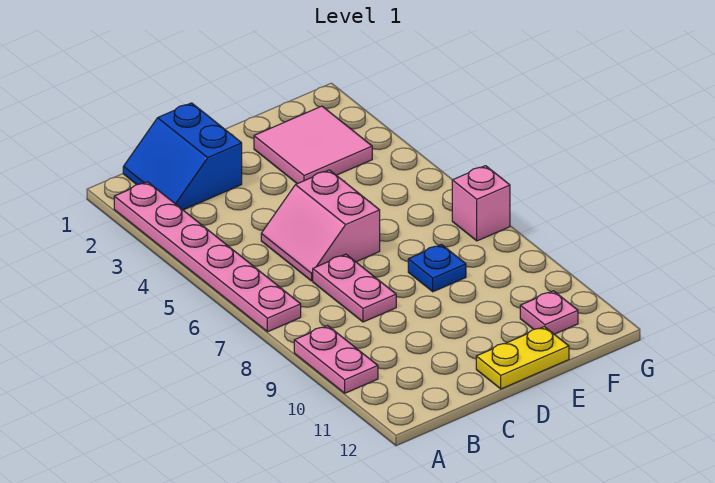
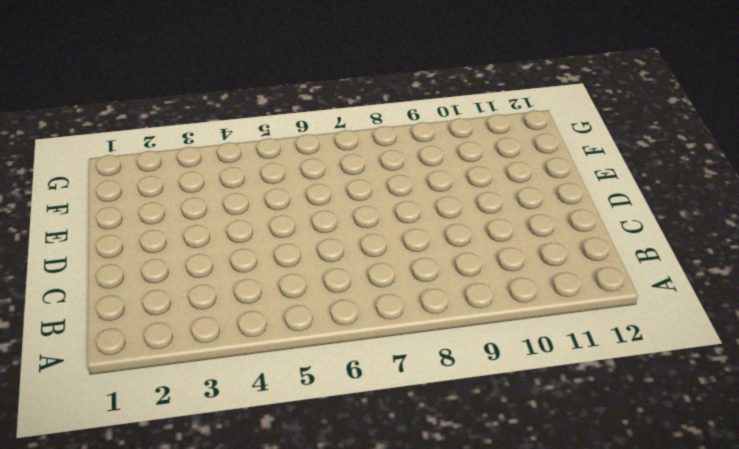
none -> pink plate A2:A7 level 1
none -> pink plate A9:A10 level 1

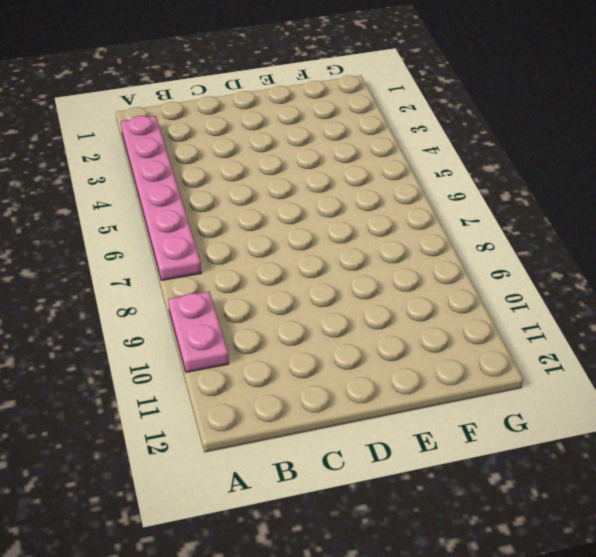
none -> blue slope B1:C2 level 1 top C
none -> pink slope C5:D6 level 1 top D

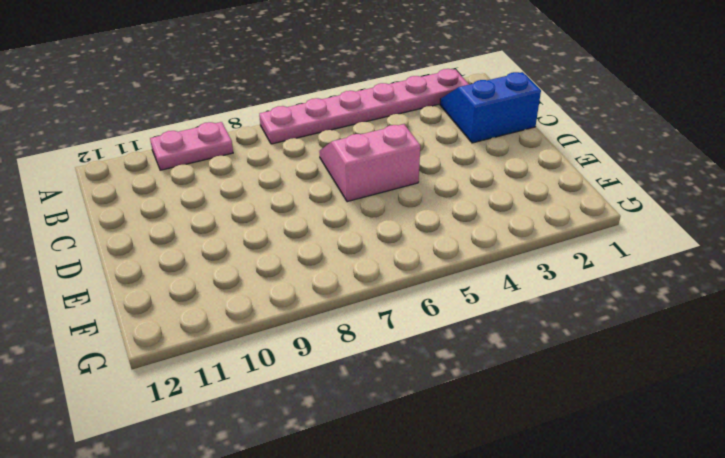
none -> pink plate C7:C8 level 1
none -> yellow plate D12:E12 level 1

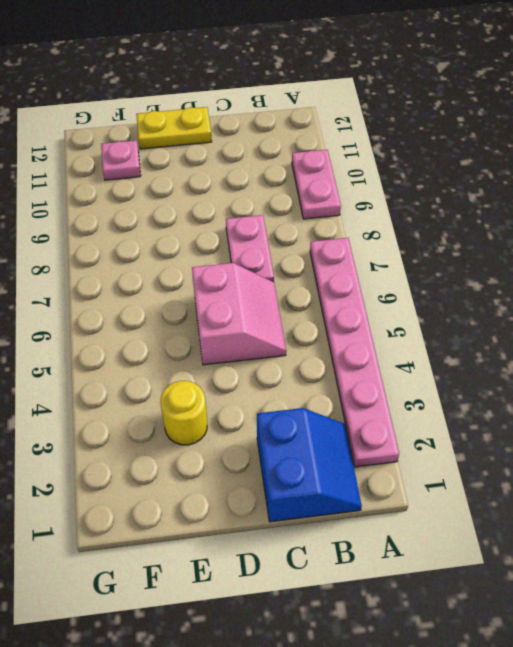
yellow round brick E3 level 1 -> pink tile E2:F3 level 1
none -> blue plate E8 level 1
none -> pink brick G7 level 1

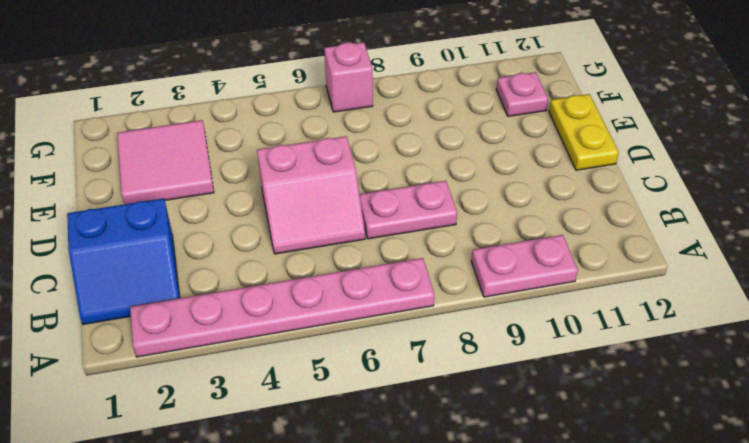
none -> blue plate E8 level 1

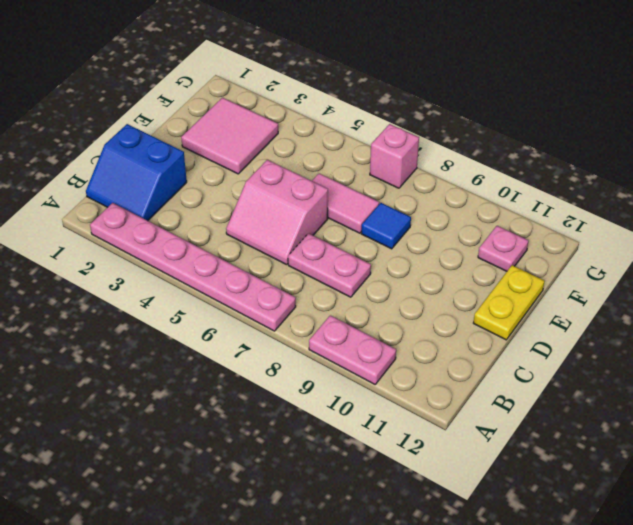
pink tile E6:E7 level 1 -> none
blue tile E8 level 1 -> blue plate E8 level 1

